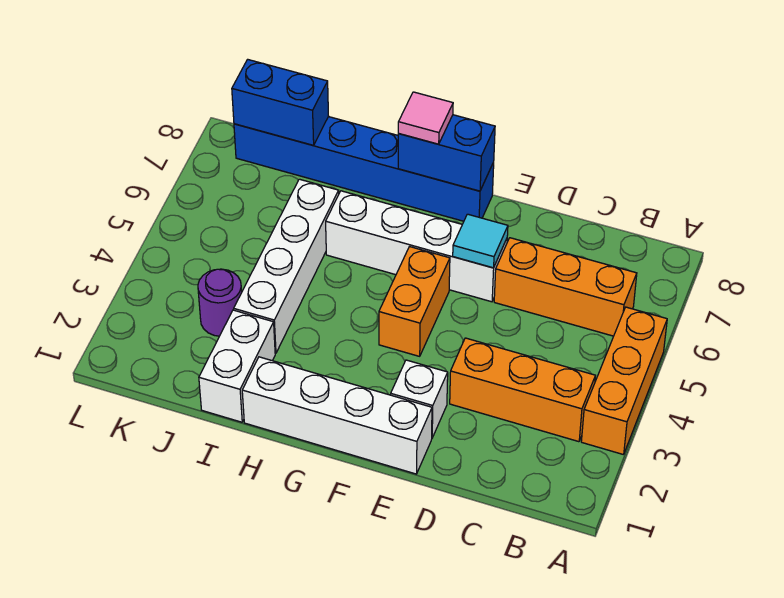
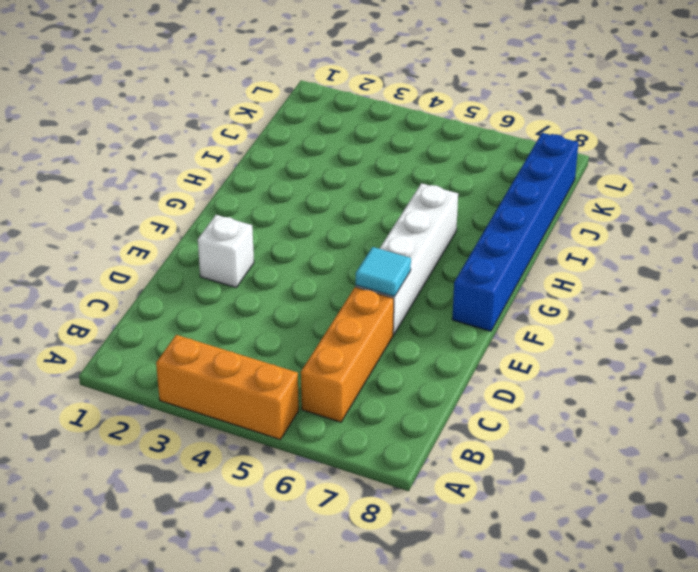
none -> orange brick B3:D3 level 1
none -> white brick E1:H1 level 1
none -> orange brick F4:F5 level 1

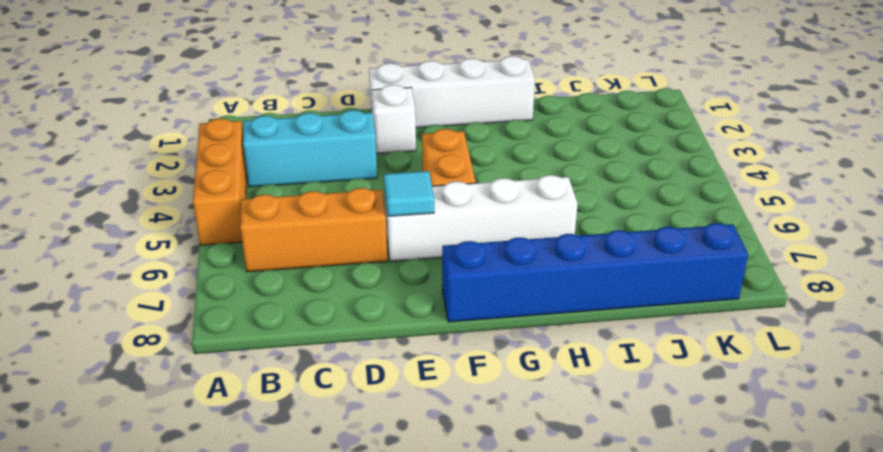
cyan brick B3:D3 level 1 -> orange brick B3:D3 level 1
none -> white brick I1:I2 level 1
none -> white brick I3:I6 level 1
none -> purple round brick J3 level 1

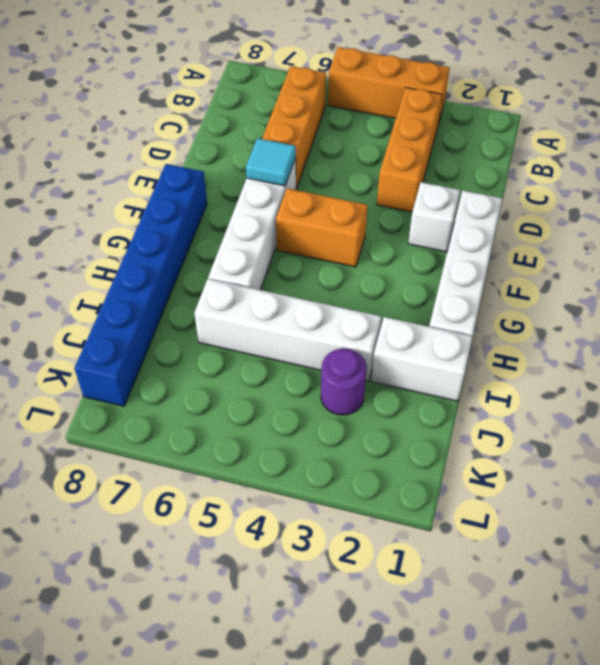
none -> blue brick F8:G8 level 2
none -> blue brick J8:K8 level 2
none -> pink tile G8 level 3

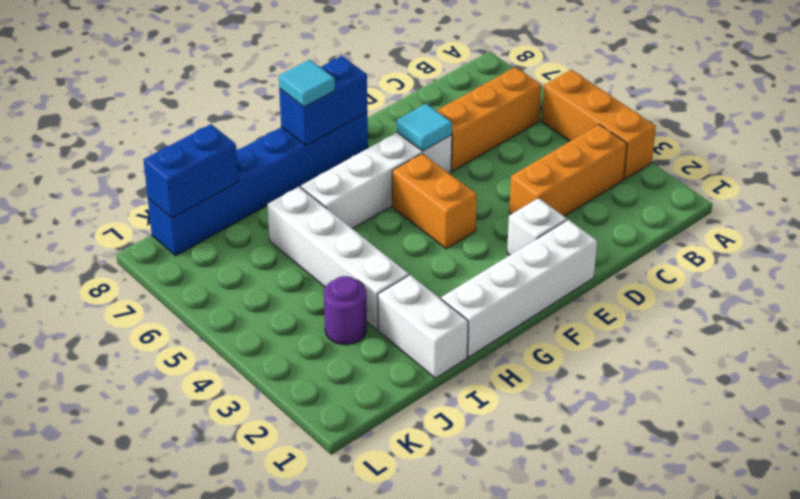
cyan tile G8 level 3 -> pink tile G8 level 3

